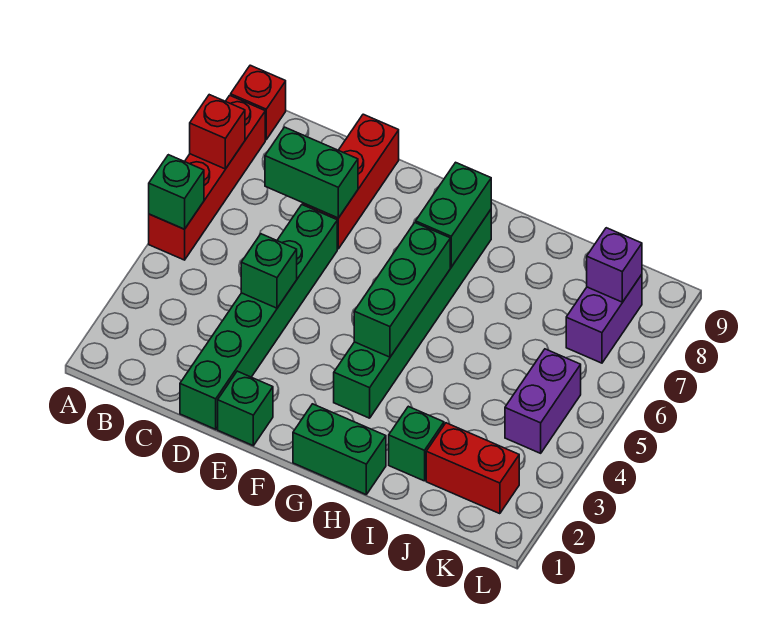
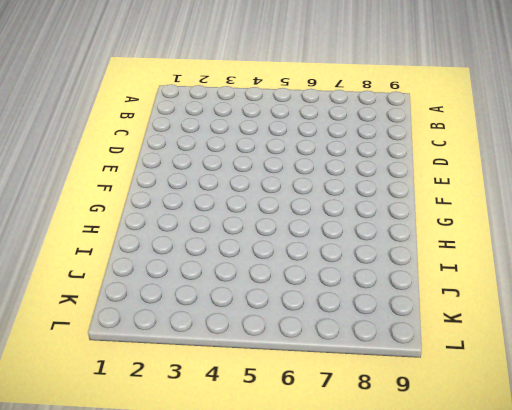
none -> red brick A5:A8 level 1
none -> red brick A9 level 1
none -> green brick D1:D6 level 1

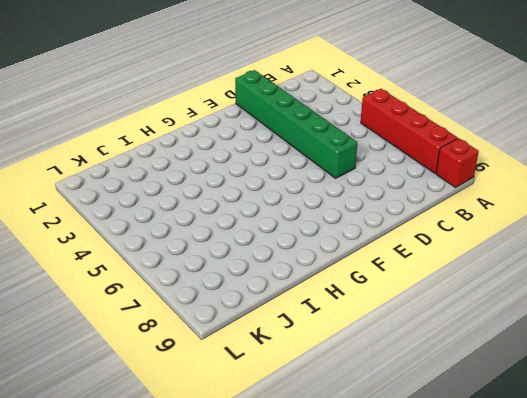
none -> red brick D7:D9 level 1
none -> green brick E1 level 1
none -> green brick G1:H1 level 1

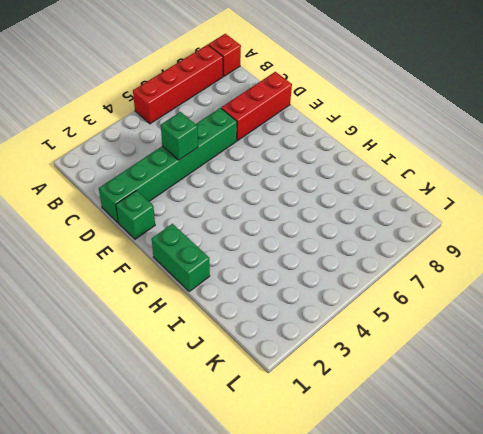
none -> green brick G3:G8 level 1
none -> green brick I2 level 1
none -> red brick J2:K2 level 1

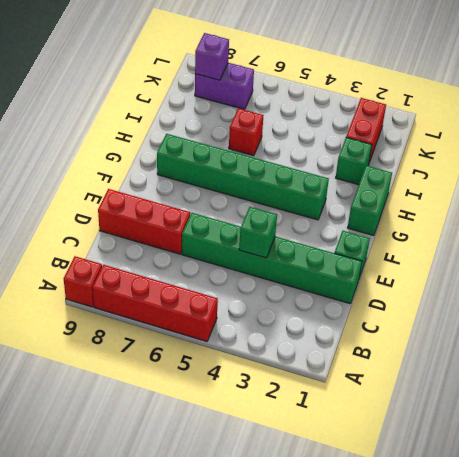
red brick I6 level 1 -> red brick A7 level 2
none -> purple brick K4:K5 level 1
none -> green brick A5 level 2
none -> green brick C7:D7 level 2

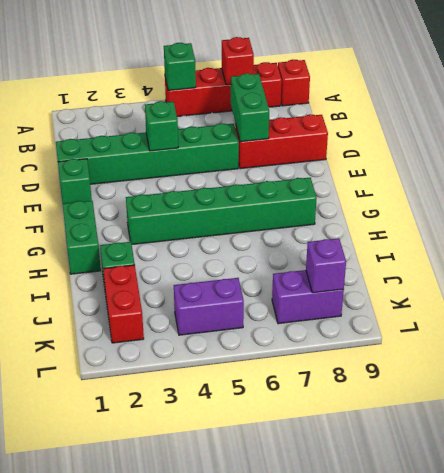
none -> green brick G4:G6 level 2
none -> green brick G7:G8 level 2

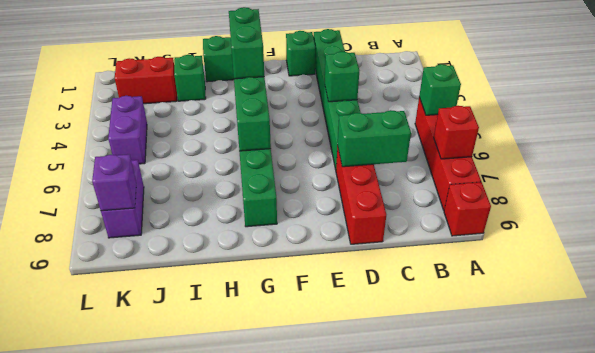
green brick G3:G4 level 3 -> green brick G7:G8 level 2

